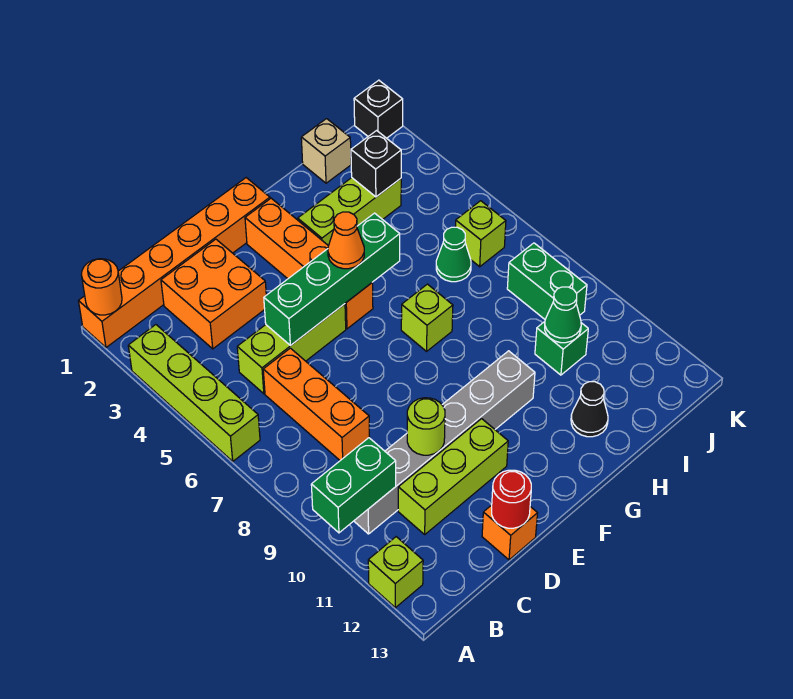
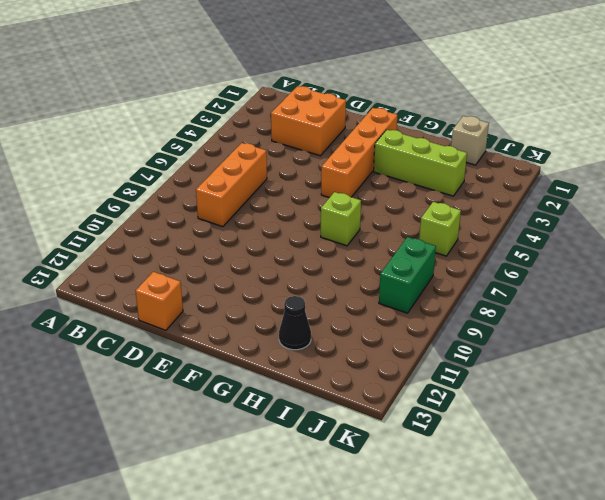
none -> orange brick A1:F1 level 1
none -> lime brick A3:A6 level 1
none -> lime brick A12 level 1

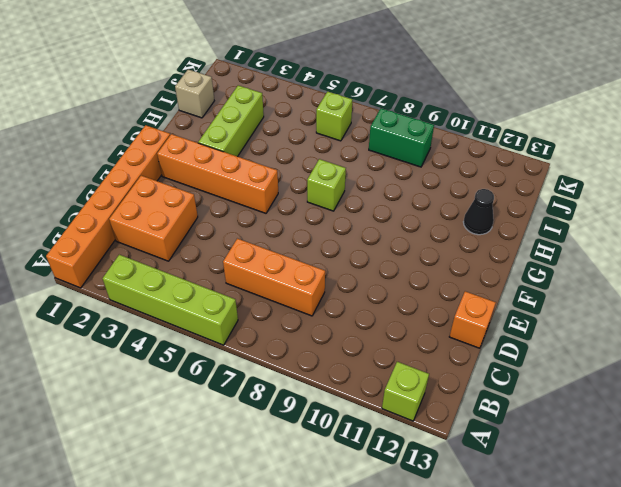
none -> grey brick B10:G10 level 1
none -> lime brick C5:E5 level 1
none -> lime brick C11:E11 level 1

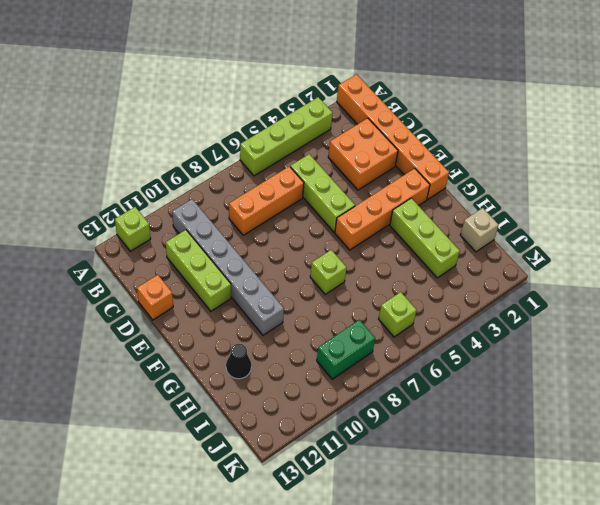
none -> green cone I6 level 1
none -> green brick I10 level 1
none -> black brick K1 level 1

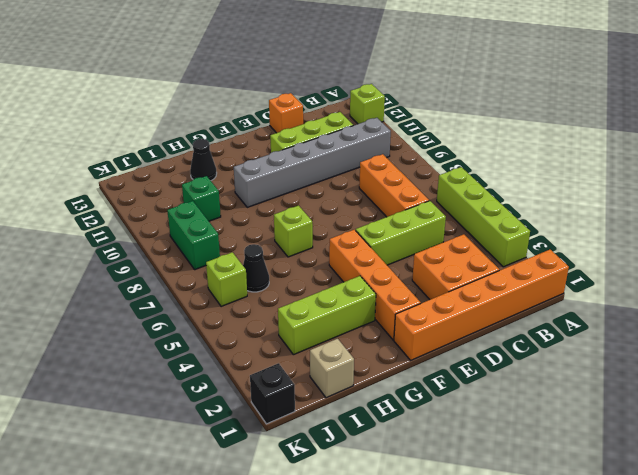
black cone I6 level 1 -> green cone I6 level 1
none -> orange round brick A1 level 2
none -> green brick A10:B10 level 2
none -> green brick D5:G5 level 2

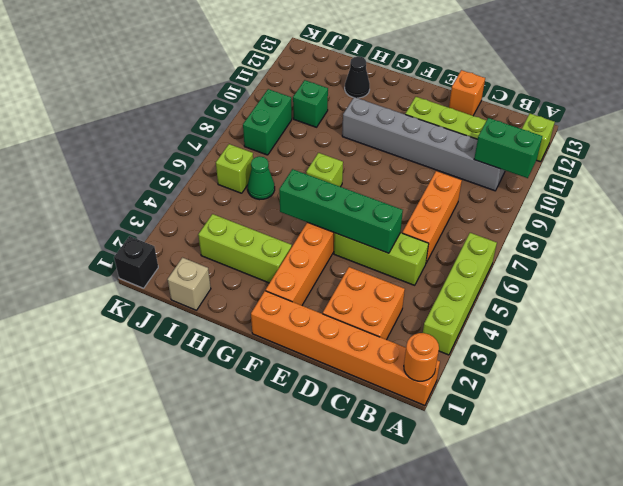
none -> lime round brick D10 level 2
none -> red round brick D13 level 2
none -> black brick I3 level 2

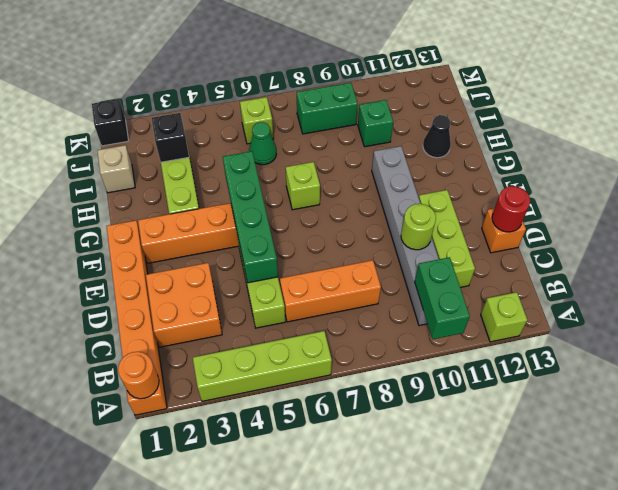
none -> green cone I10 level 2
none -> orange cone F5 level 3

